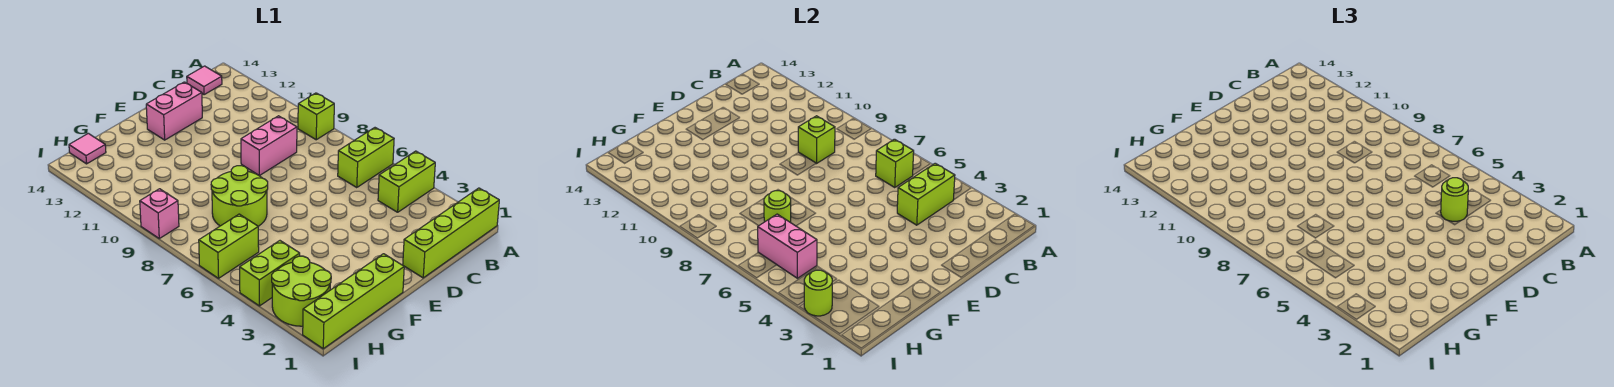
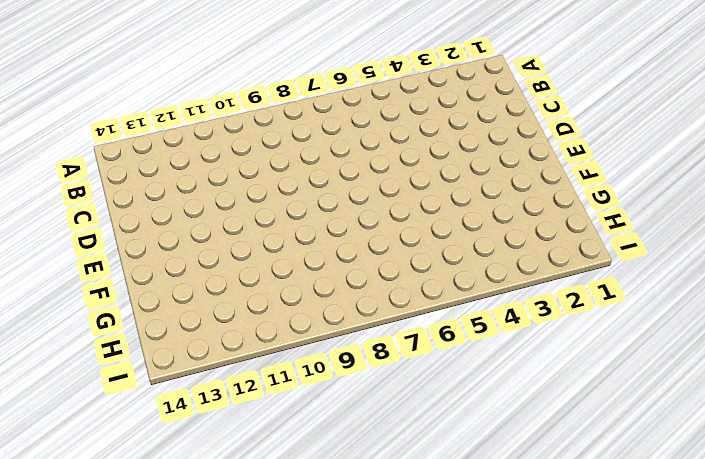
none -> lime brick A1:D1 level 1
none -> lime brick A4:B4 level 1
none -> lime brick A6:B6 level 1

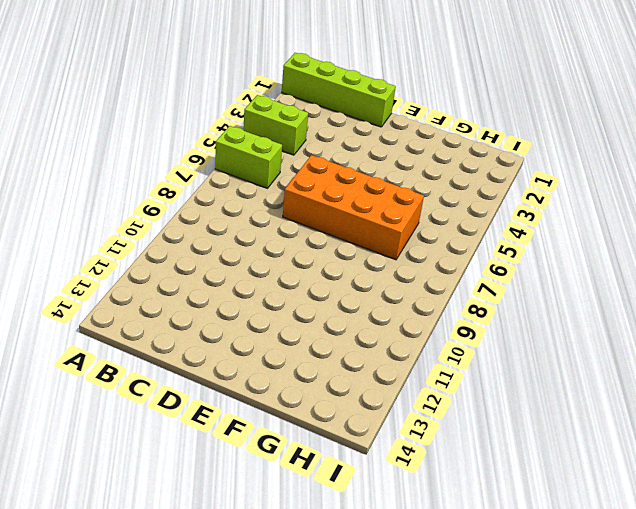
orange brick D6:G7 level 1 -> lime round brick F7:G8 level 1
none -> lime brick A9 level 1
none -> pink tile B14 level 1
none -> pink brick C9:D9 level 1

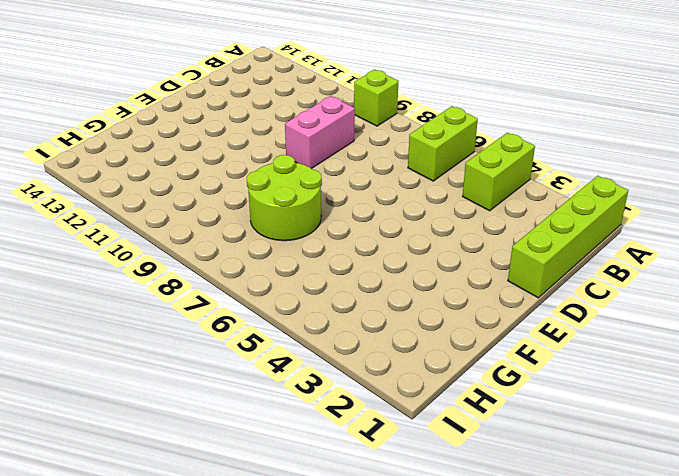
none -> pink tile B14 level 1
none -> pink brick D13:E13 level 1
none -> lime brick F1:I1 level 1

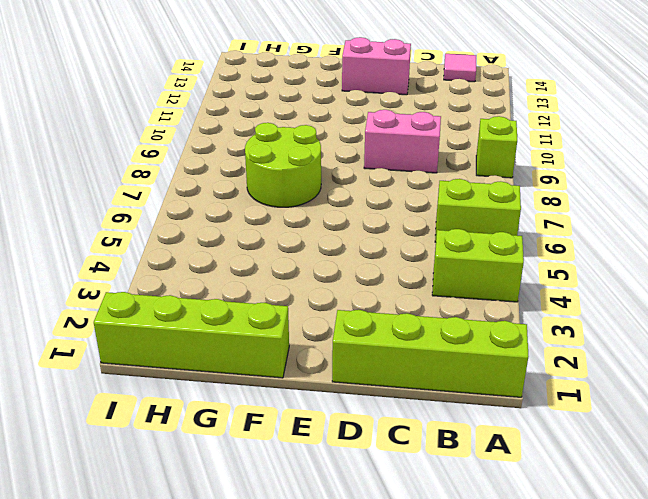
none -> lime round brick H2:I3 level 1
none -> lime brick H4:I4 level 1
none -> lime brick H6:I6 level 1

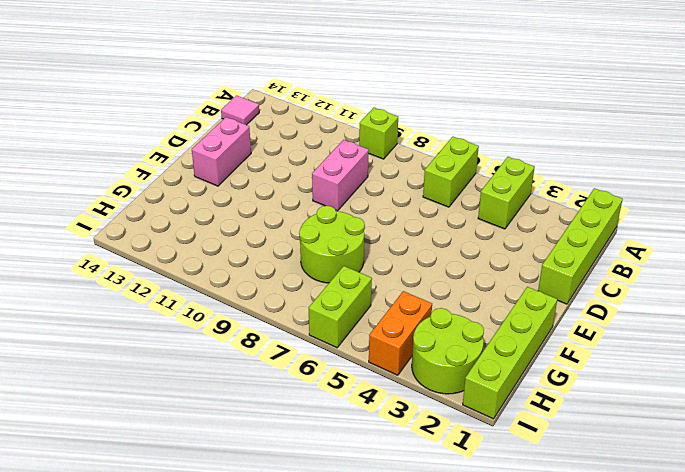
orange brick H4:I4 level 1 -> lime brick H4:I4 level 1
none -> pink tile H14 level 1
none -> pink brick I9 level 1
none -> lime brick B4:C4 level 2

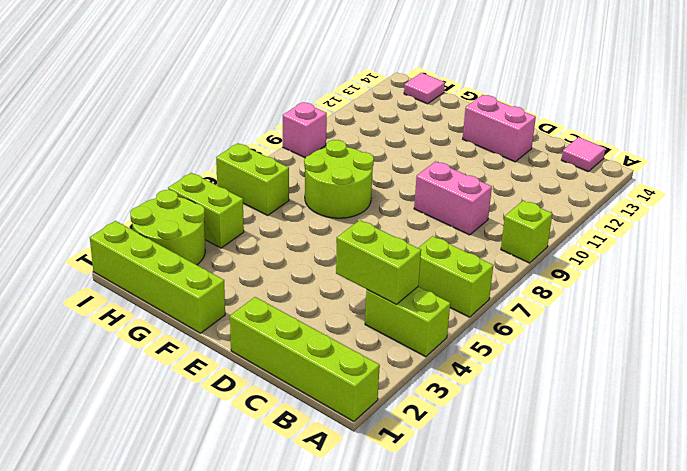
none -> lime brick B6 level 2
none -> lime brick C9 level 2
none -> lime round brick G7 level 2

